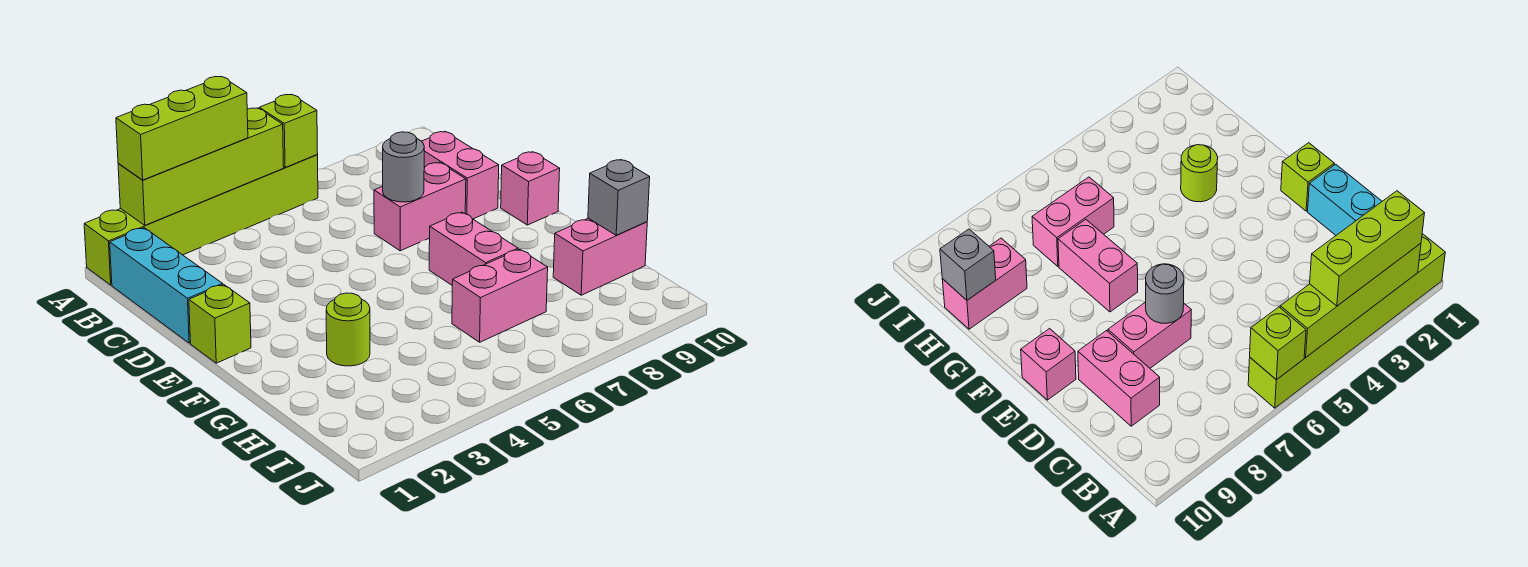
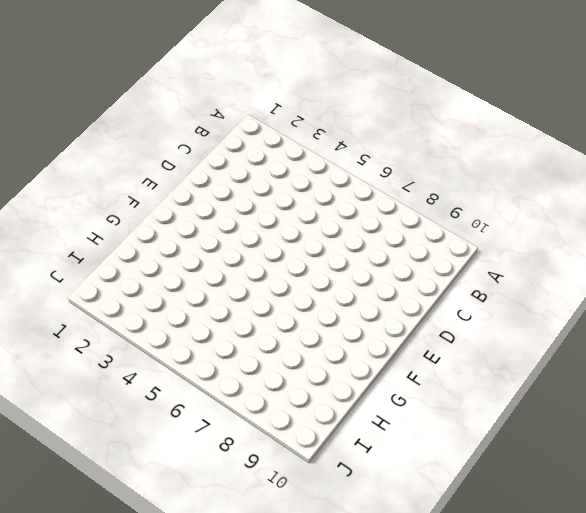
none -> lime brick A1:A6 level 1
none -> cyan brick B1:D1 level 1
none -> pink brick C9:D9 level 1

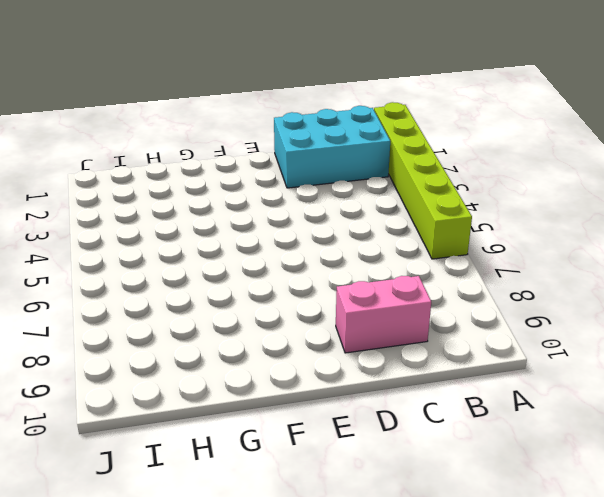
cyan brick B1:D2 level 1 -> cyan brick B1:D1 level 1
none -> pink brick D7:D8 level 1
none -> lime brick E1 level 1
none -> pink brick E10 level 1

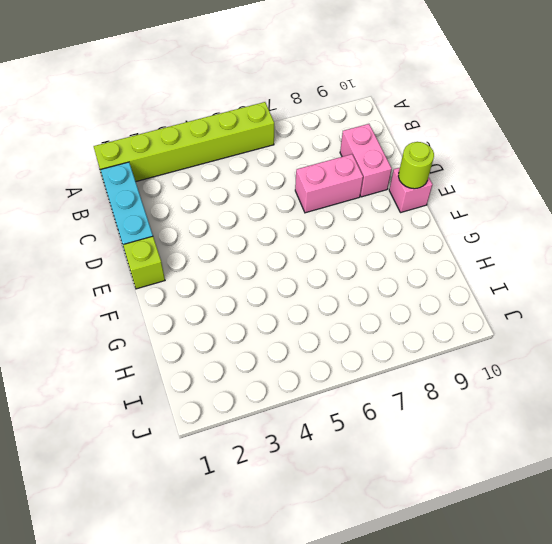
lime round brick E10 level 2 -> lime round brick G3 level 1
none -> pink brick F7:G7 level 1
none -> pink brick H6:H7 level 1
none -> pink brick H9:H10 level 1

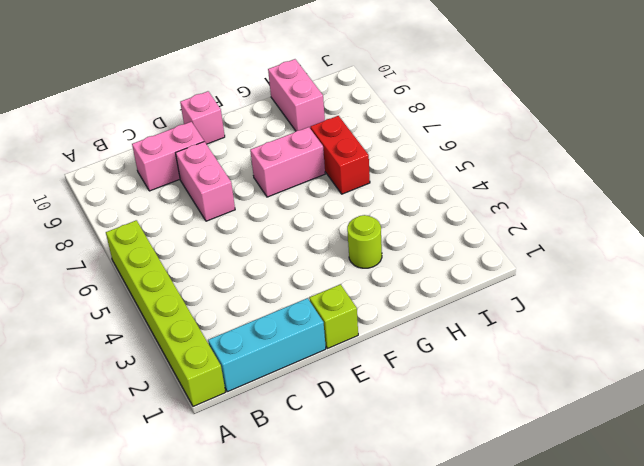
red brick H6:H7 level 1 -> pink brick H6:H7 level 1
none -> lime brick A2:A5 level 2
none -> lime brick A6 level 2
none -> grey round brick D7 level 2

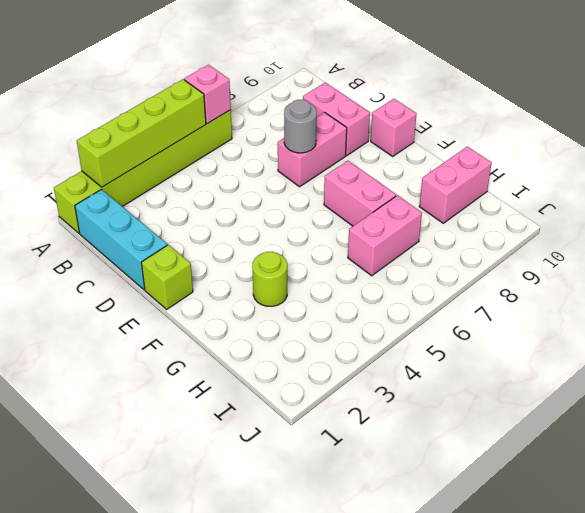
pink brick A6 level 2 -> lime brick A6 level 2
none -> grey brick H10 level 2
none -> lime brick A2:A4 level 3

